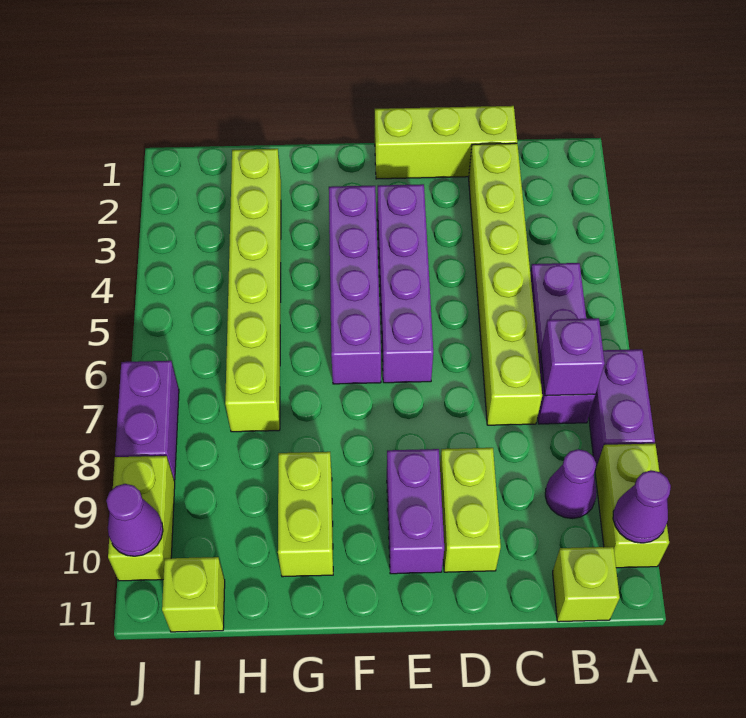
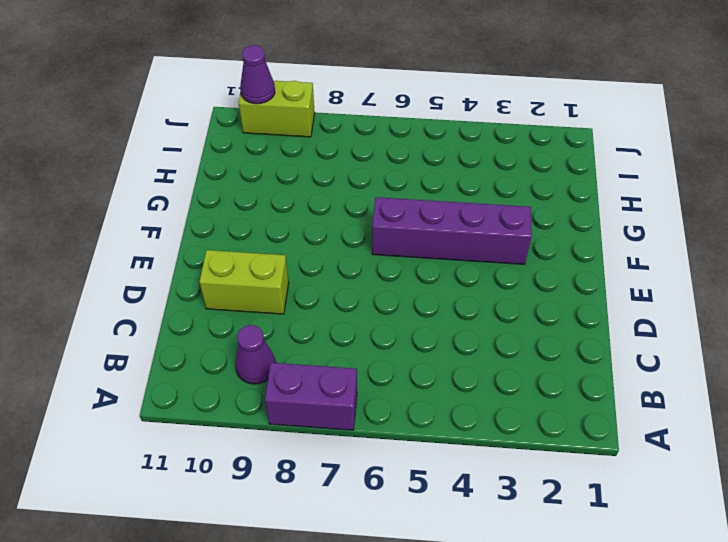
none -> lime brick A9:A10 level 1
none -> purple brick B5:B7 level 1
none -> lime brick B11 level 1

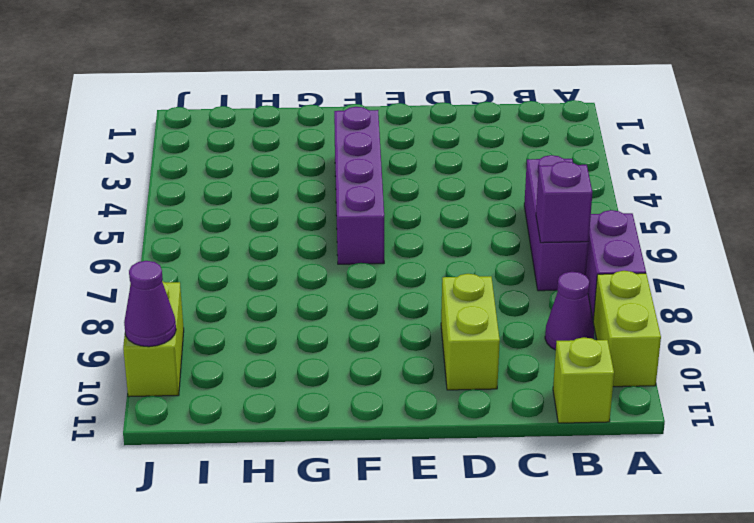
none -> lime brick C1:E1 level 1
none -> lime brick C2:C7 level 1
none -> purple brick E3:E6 level 1

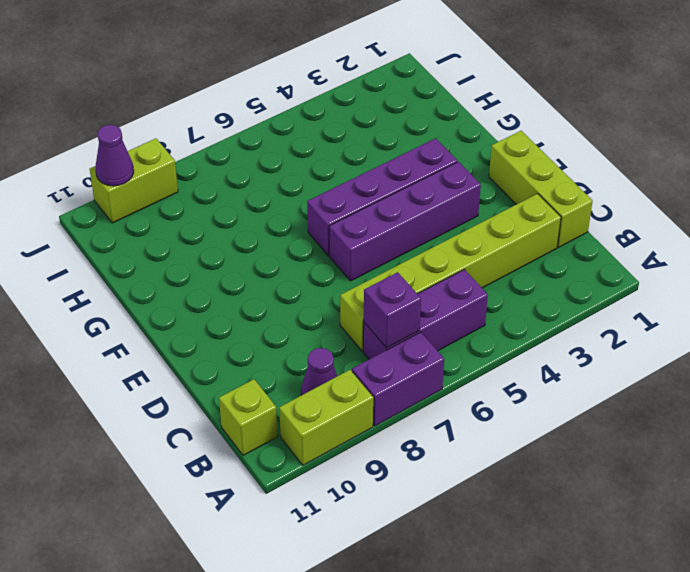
none -> lime brick D9:D10 level 1
none -> purple brick E9:E10 level 1
none -> lime brick G9:G10 level 1

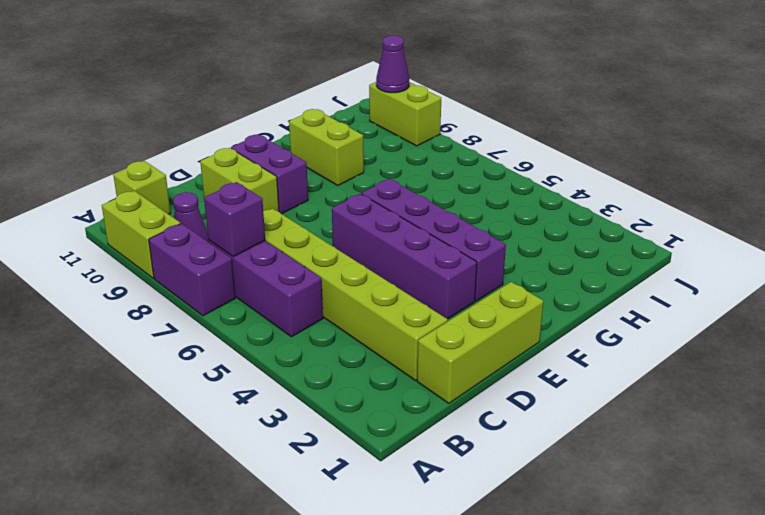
none -> lime brick H2:H7 level 1
none -> lime brick I11 level 1
none -> purple brick J7:J8 level 1

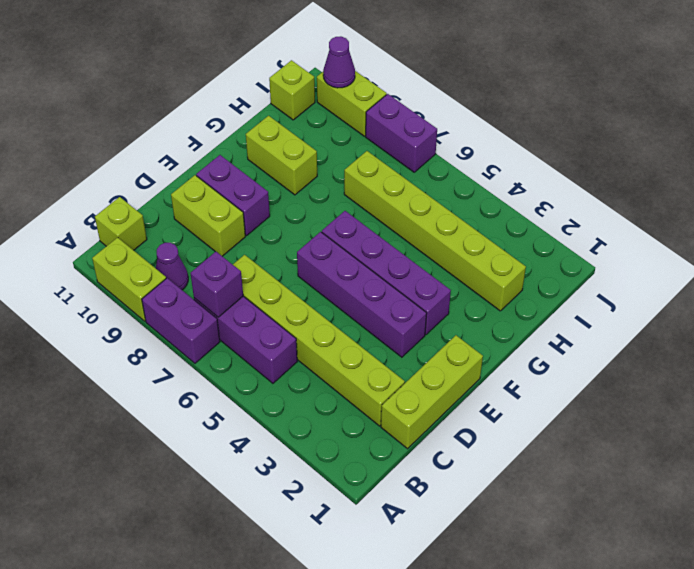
none -> purple cone A10 level 2

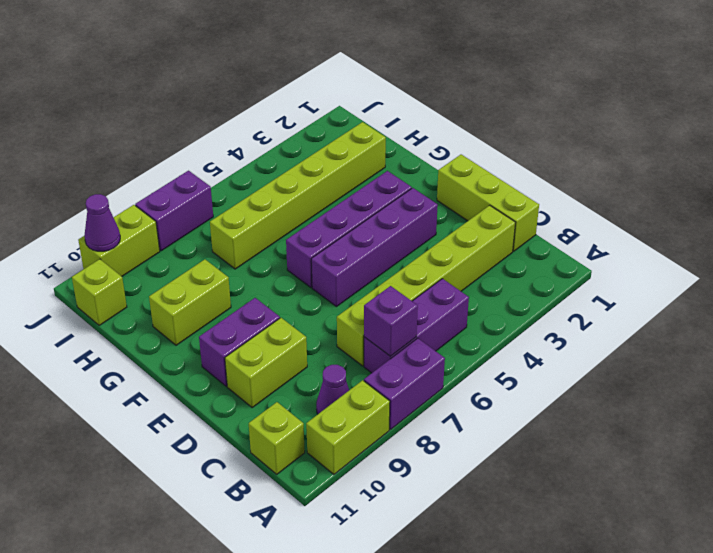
none -> purple cone A10 level 2

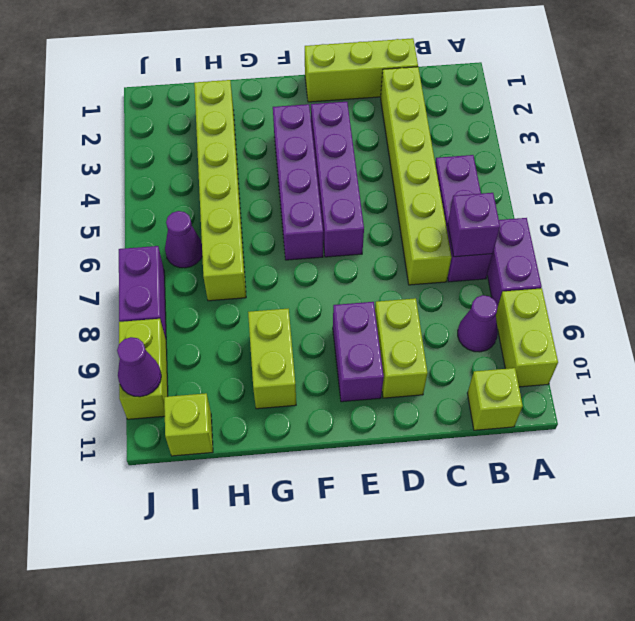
purple cone I6 level 1 -> purple cone A10 level 2

